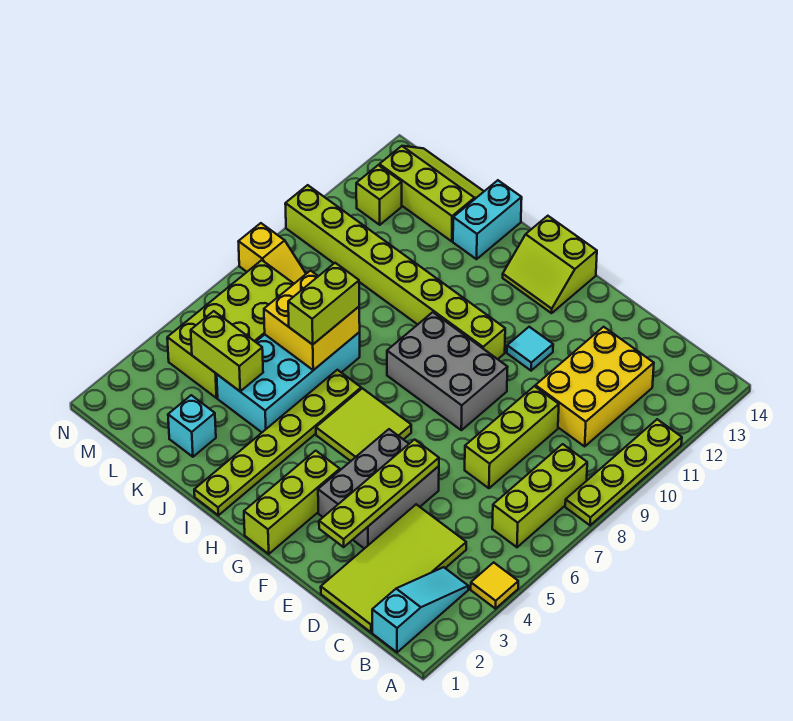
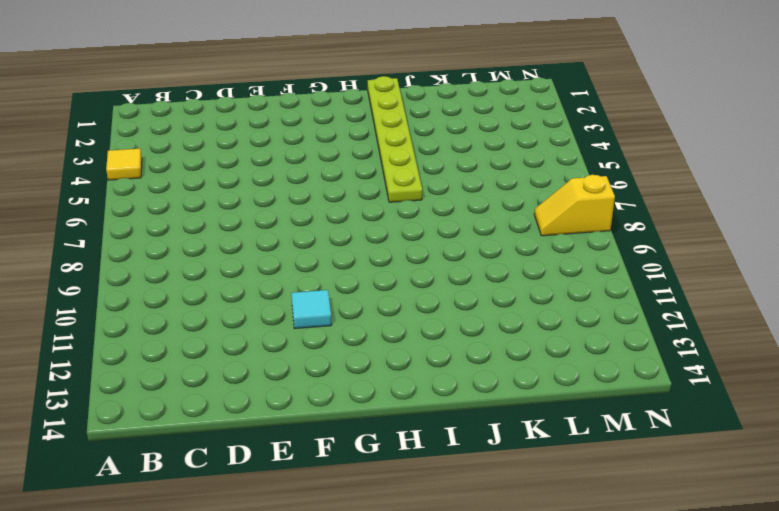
none -> lime plate A8:A11 level 1
none -> cyan slope B1:B3 level 1 top 1
none -> lime brick B6:B8 level 1

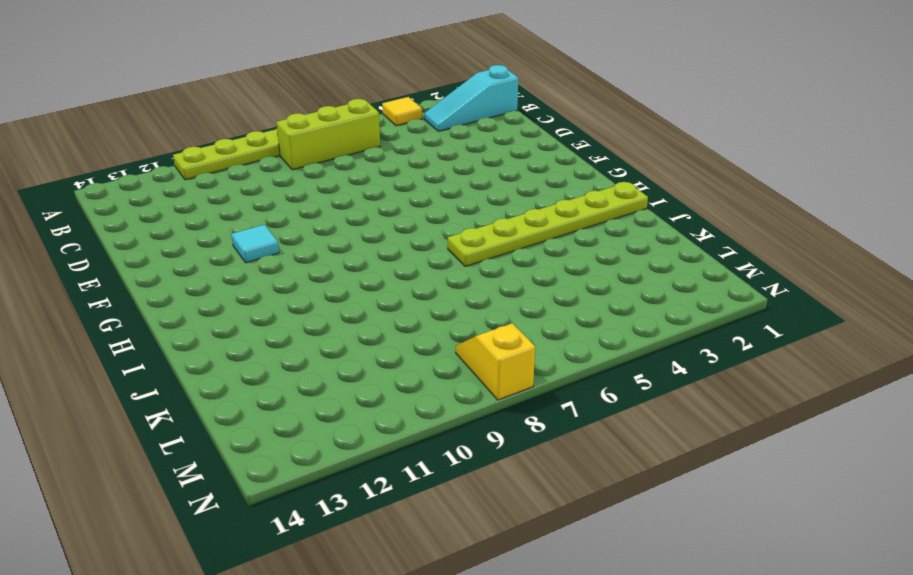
none -> lime tile C1:D4 level 1
none -> yellow brick C10:D12 level 1
none -> lime brick D7:D9 level 1

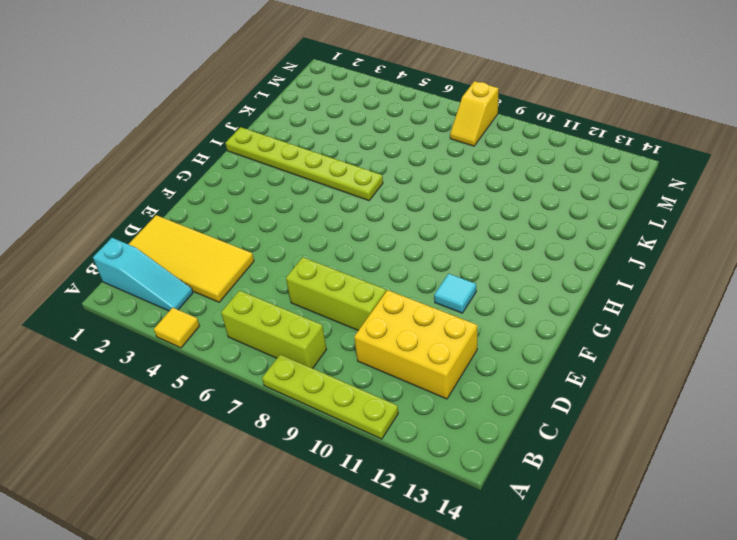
yellow tile C1:D4 level 1 -> lime tile C1:D4 level 1
none -> grey brick E3:F5 level 1
none -> grey brick F8:H9 level 1
none -> lime brick G1:G3 level 1

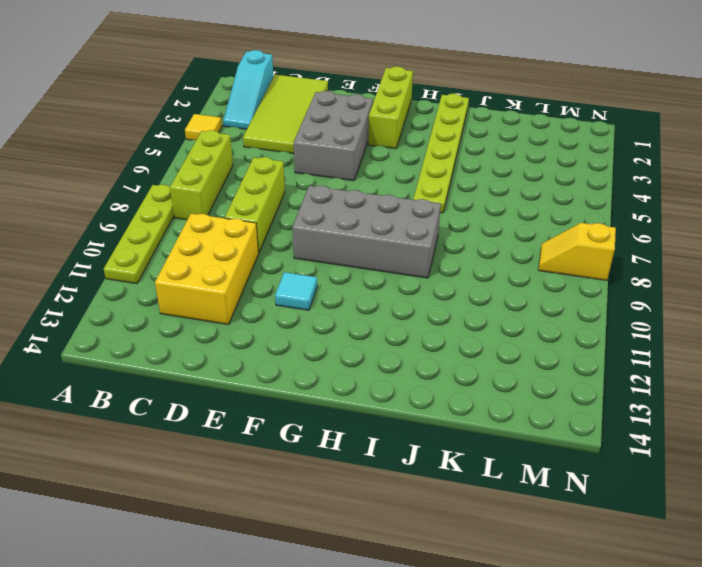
grey brick F8:I9 level 1 -> grey brick F8:H9 level 1
none -> lime tile G5:H6 level 1
none -> lime brick G10:N10 level 1
none -> lime slope G13:H14 level 1 top 14

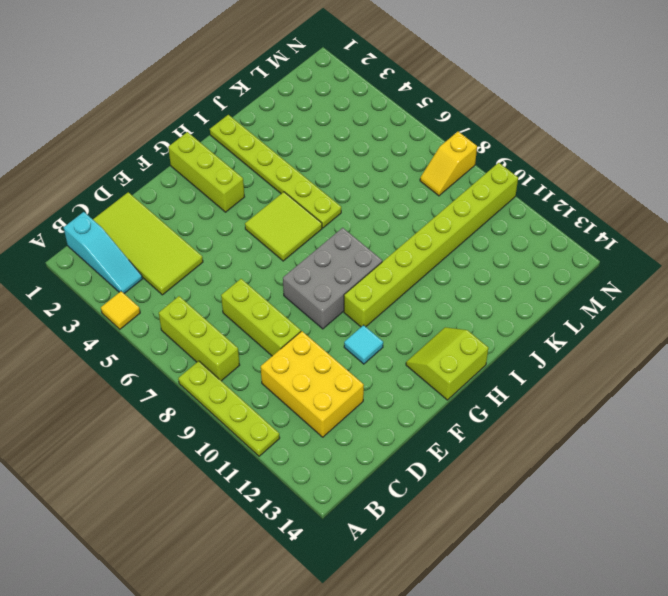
none -> grey brick E3:F5 level 1
none -> cyan brick J4:K7 level 1
none -> cyan brick J13:J14 level 1

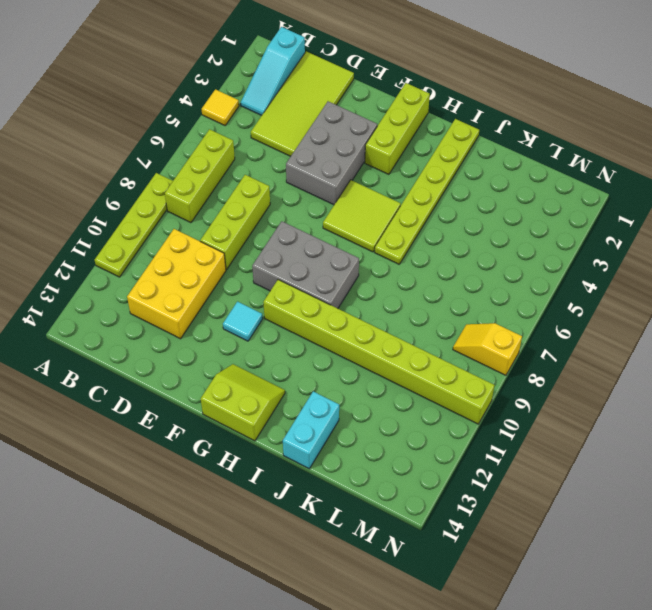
none -> cyan brick J4:K7 level 1
none -> cyan brick K2 level 1
none -> lime slope K13:M14 level 1 top 13

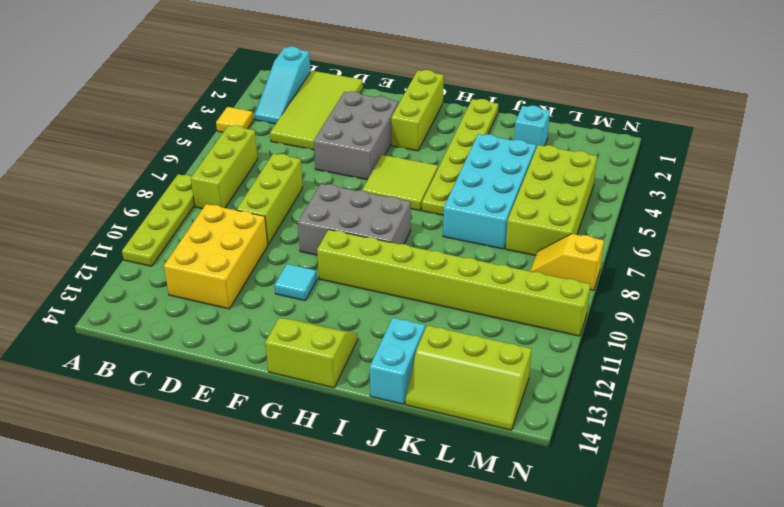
none -> lime brick M12 level 1
none -> lime plate E2:E5 level 2
none -> yellow brick J6:K7 level 2

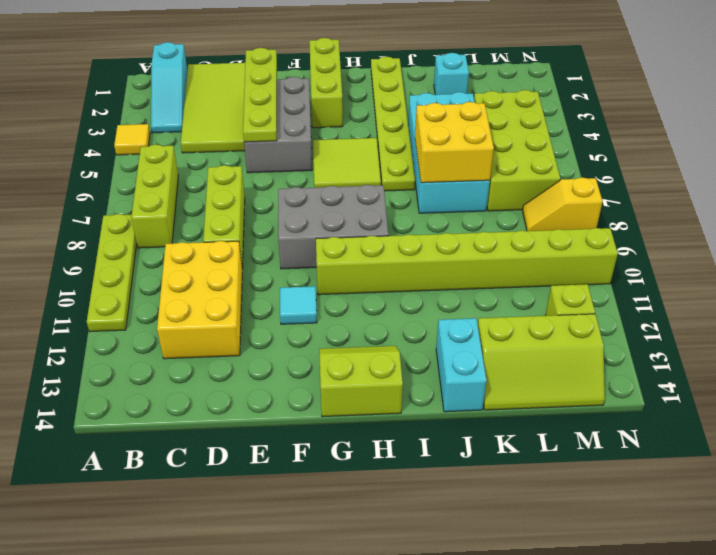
none -> lime brick K4:L4 level 2
none -> lime brick J6:J7 level 3

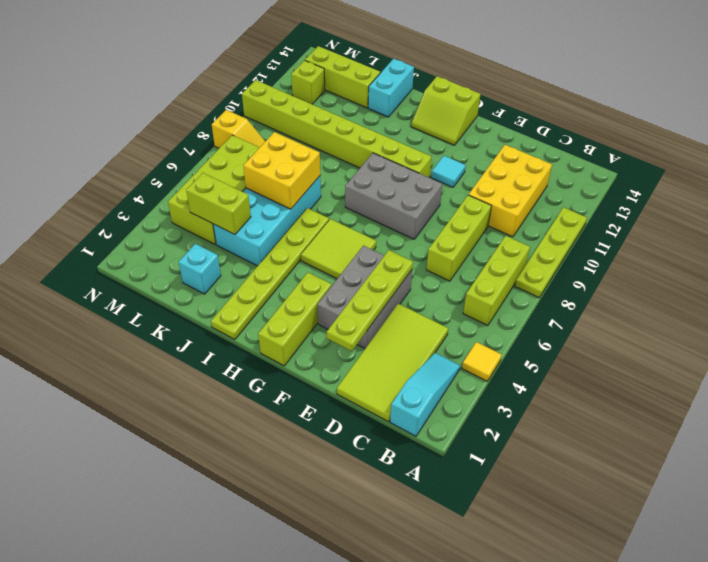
none -> lime brick J6:J7 level 3

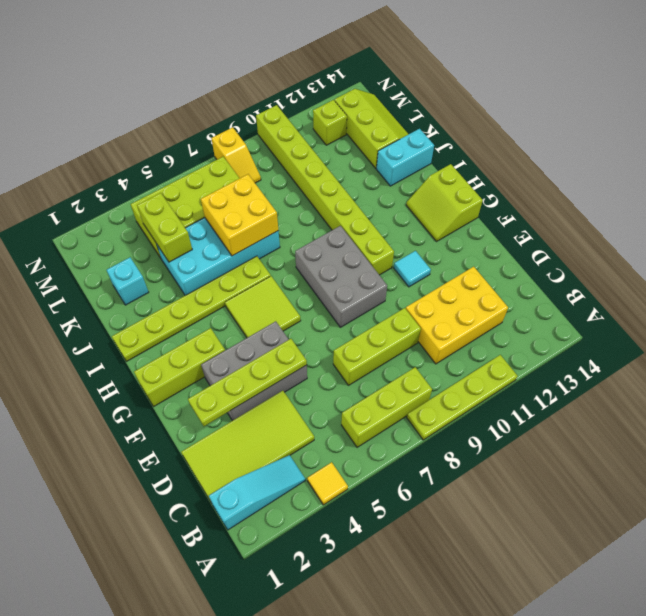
none -> lime brick J6:J7 level 3

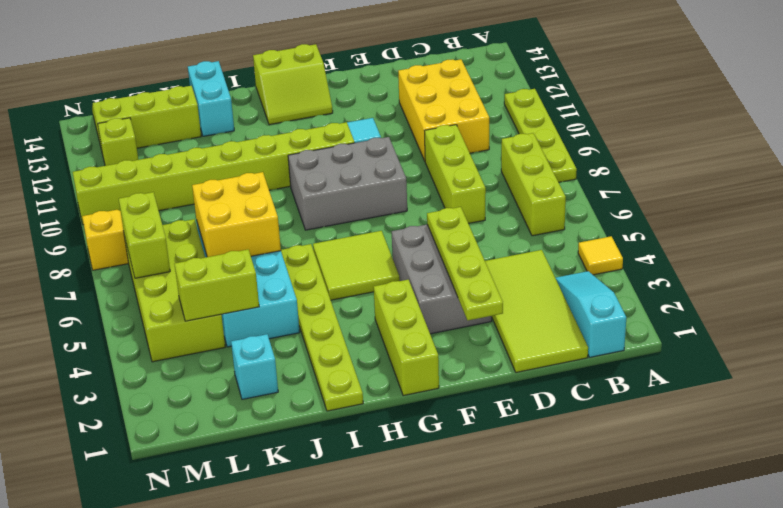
lime brick M6:M7 level 2 -> lime brick J6:J7 level 3

